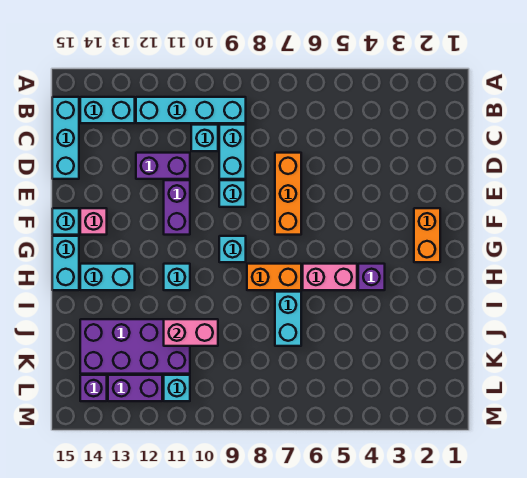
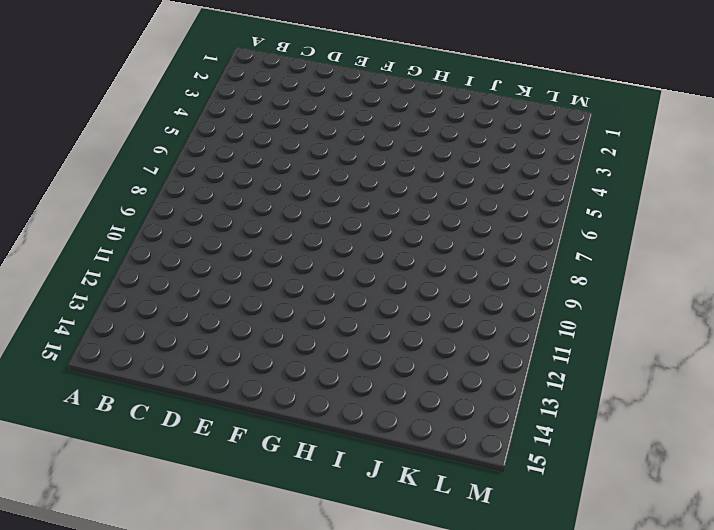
none -> cyan brick B9:B12 level 1
none -> cyan brick B13:B14 level 1
none -> cyan brick B15:D15 level 1

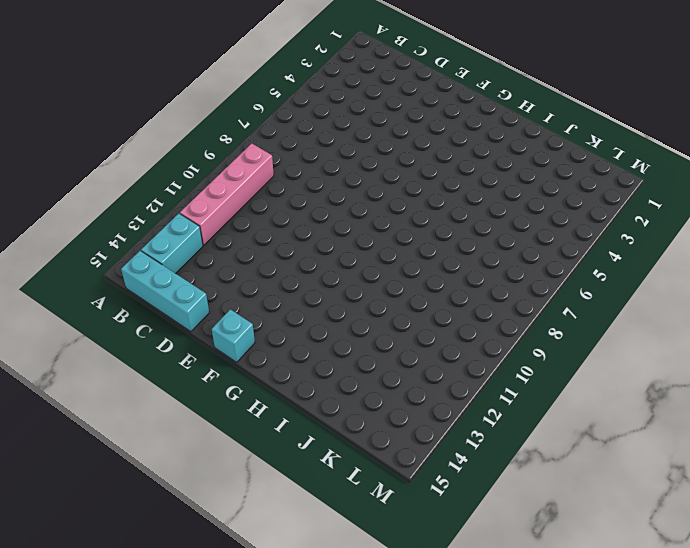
pink brick B9:B12 level 1 -> cyan brick B9:B12 level 1
none -> cyan brick C9:D9 level 1
none -> cyan brick C10 level 1
none -> orange brick D7:F7 level 1

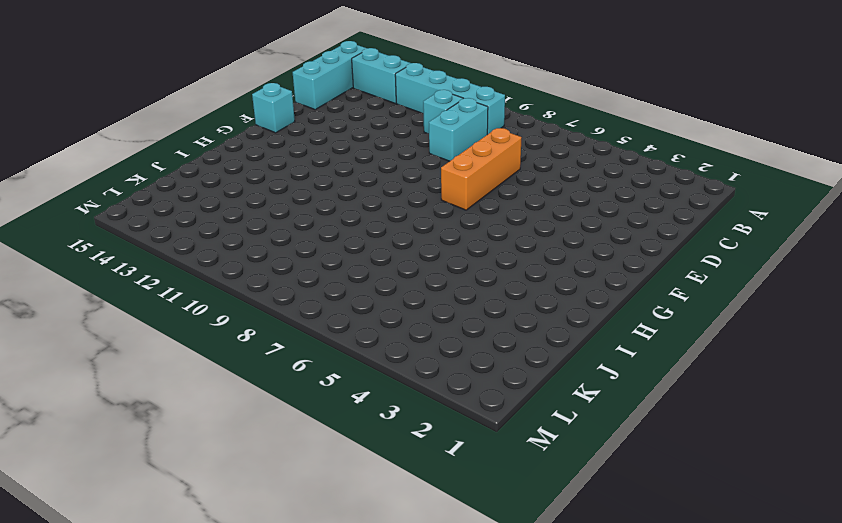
none -> purple brick D11:D12 level 1
none -> cyan brick E9 level 1
none -> purple brick E11:F11 level 1

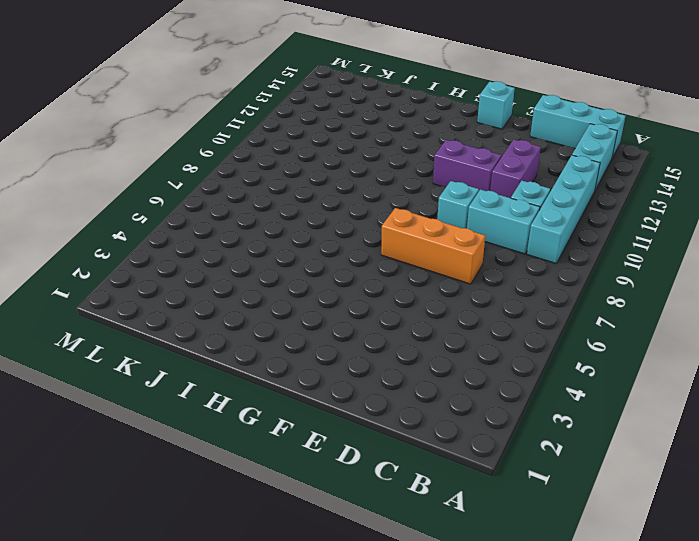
none -> orange brick F2:G2 level 1
none -> pink brick F14 level 1
none -> cyan brick G9 level 1

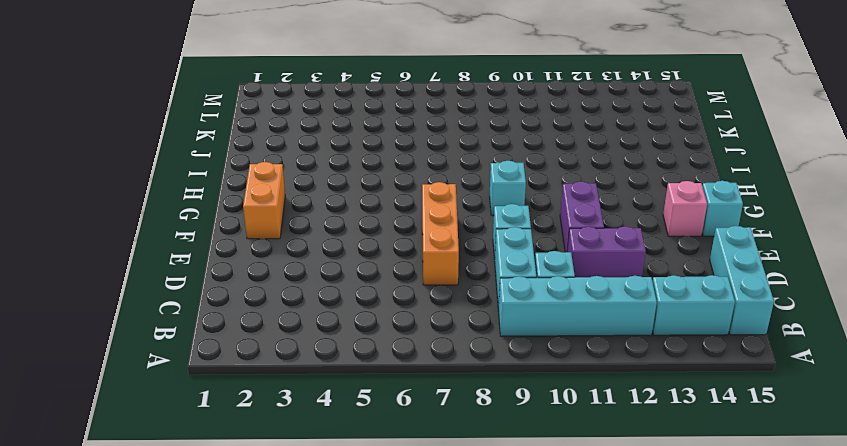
none -> cyan brick G15:H15 level 1
none -> purple brick H4 level 1
none -> pink brick H5:H6 level 1

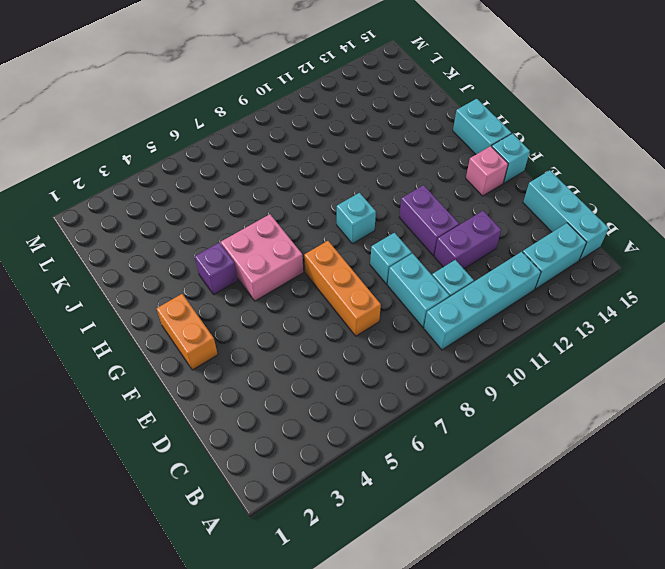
pink brick G5:H6 level 1 -> pink brick H5:H6 level 1
none -> orange brick H7:H8 level 1
none -> cyan brick H11 level 1
none -> cyan brick H13:H14 level 1

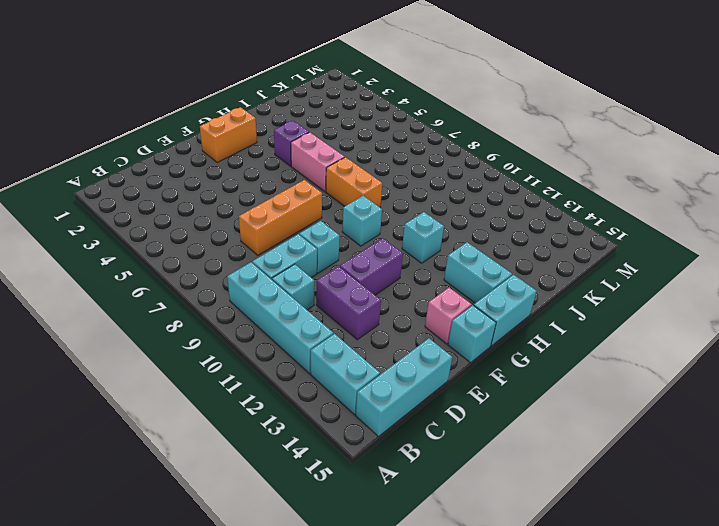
none -> cyan brick I7:J7 level 1
none -> purple brick J11:K14 level 1
none -> cyan brick L11 level 1

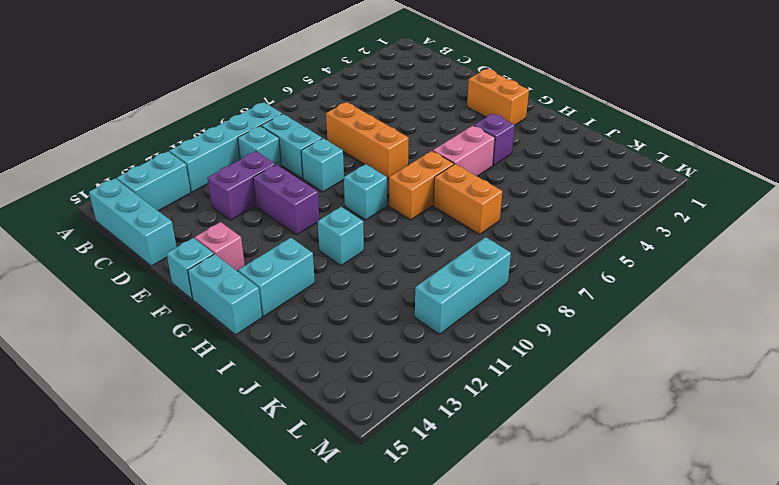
orange brick I7:J7 level 1 -> cyan brick I7:J7 level 1
cyan brick L9:L11 level 1 -> cyan brick L11 level 1
none -> purple brick J11:K14 level 1
none -> purple brick L12:L13 level 1
none -> purple brick L14 level 1

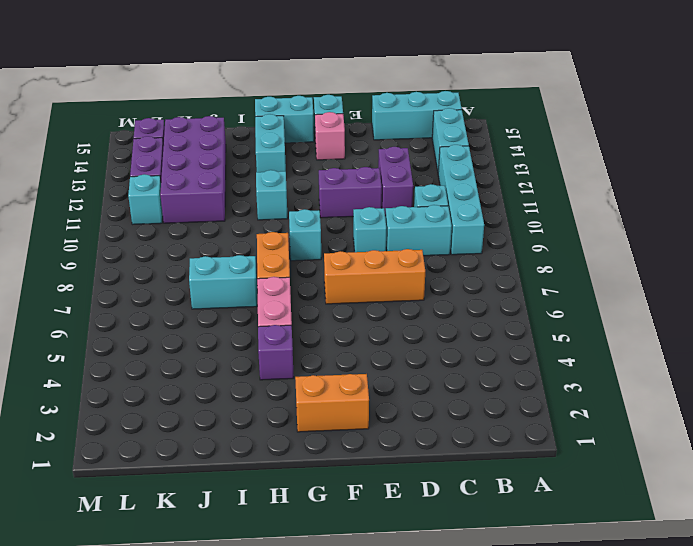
none -> pink brick J10:J11 level 2

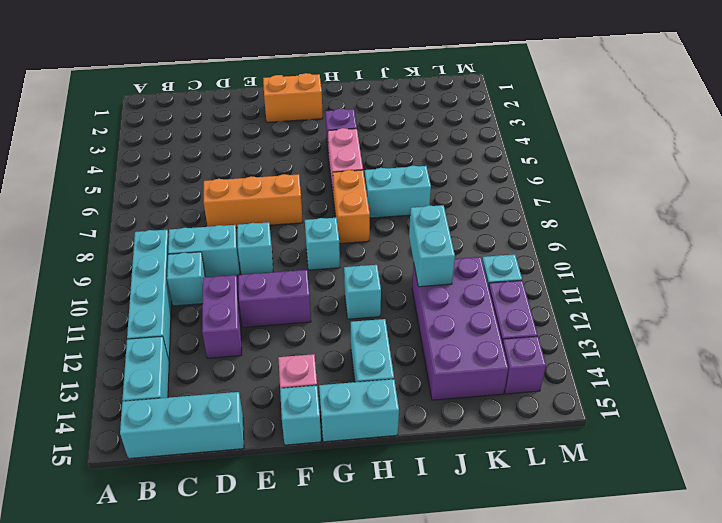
cyan brick J10:J11 level 2 -> pink brick J10:J11 level 2

